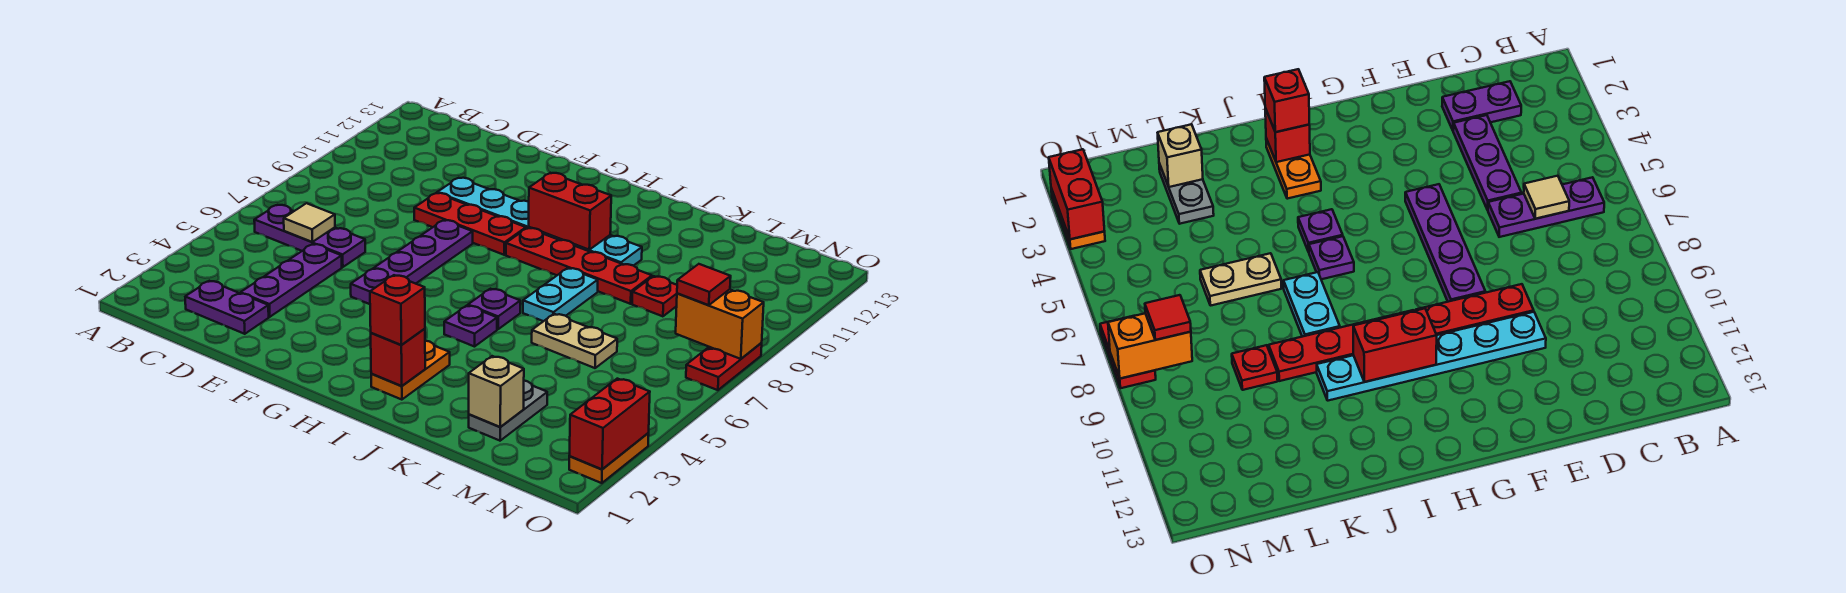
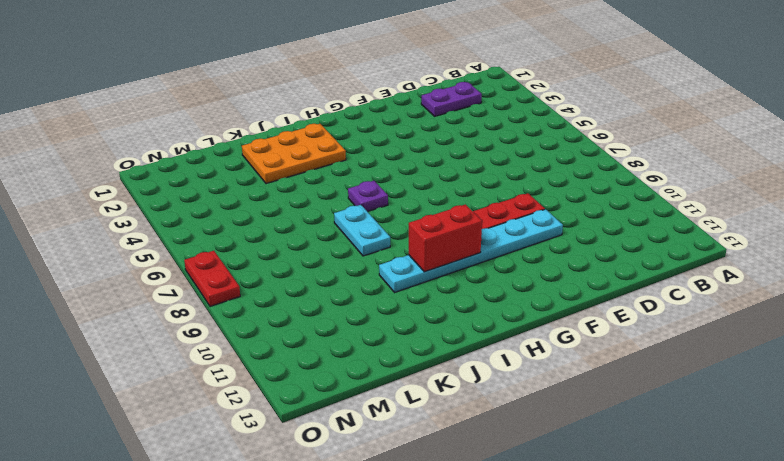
orange plate I2:K3 level 1 -> orange plate I2:I3 level 1
none -> purple plate B6:D6 level 1
none -> purple plate D3:D5 level 1
none -> purple plate F5:F8 level 1

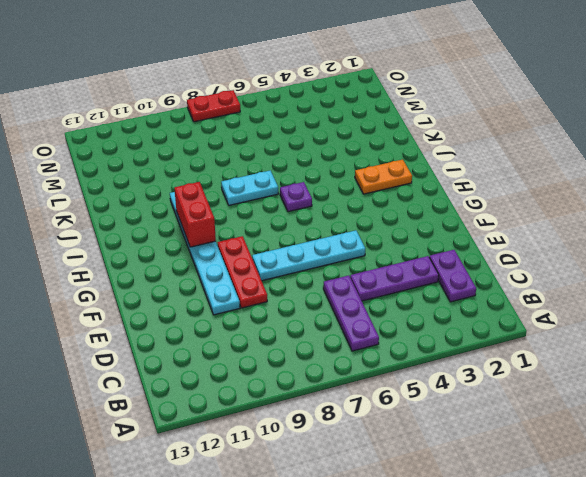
cyan plate F5:F8 level 1 -> purple plate F5:F8 level 1
none -> red plate H9:K9 level 1
none -> purple plate I5 level 1
none -> tan plate K6:L6 level 1

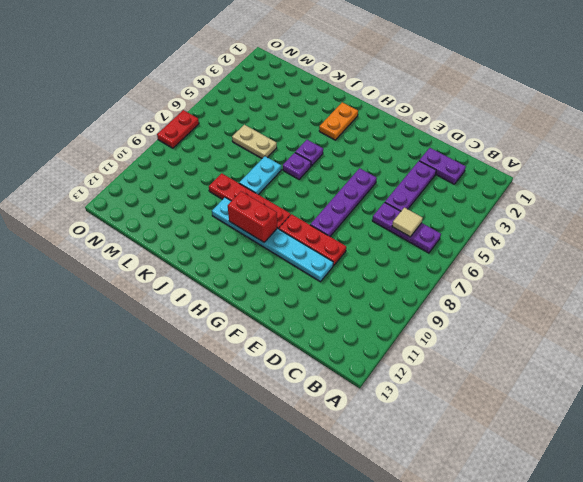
none -> grey plate L2:L3 level 1
none -> red plate L9 level 1
none -> orange plate O2:O3 level 1

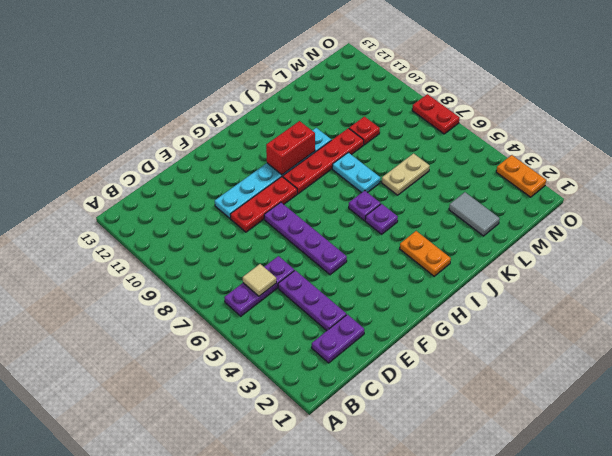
grey tile L2:L3 level 1 -> grey plate L2:L3 level 1
none -> red brick I2 level 2
none -> tan brick L2 level 2
none -> orange brick N8:O8 level 2

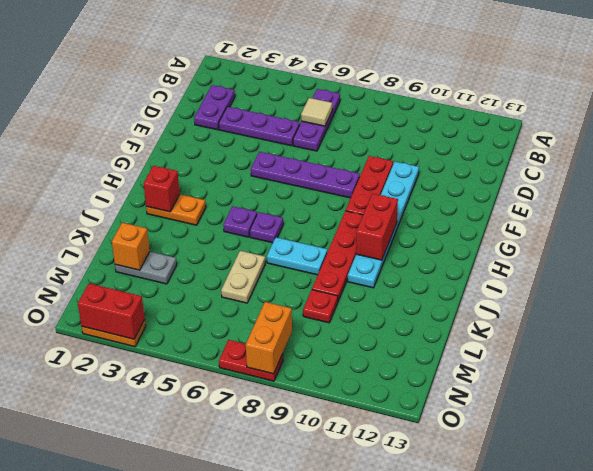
orange brick L2 level 2 -> tan brick L2 level 2
none -> red brick I2 level 3
none -> red tile N8 level 3

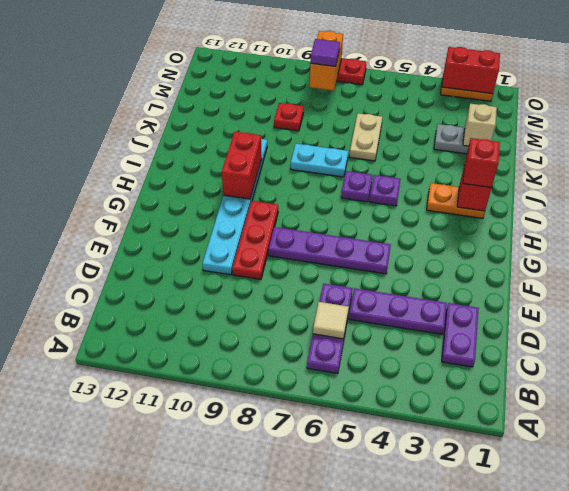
purple tile N8 level 3 -> red tile N8 level 3
none -> red plate H9:K9 level 1

